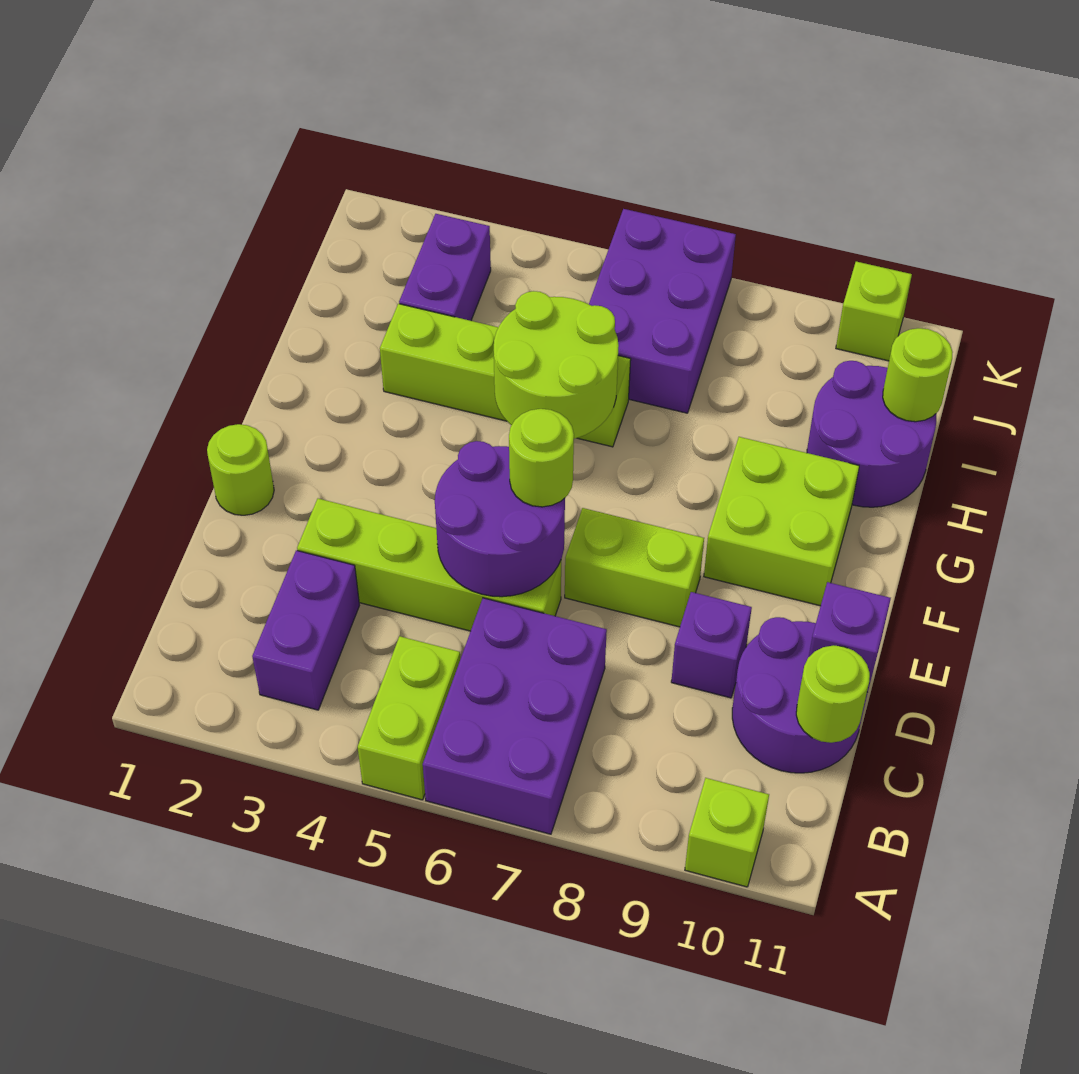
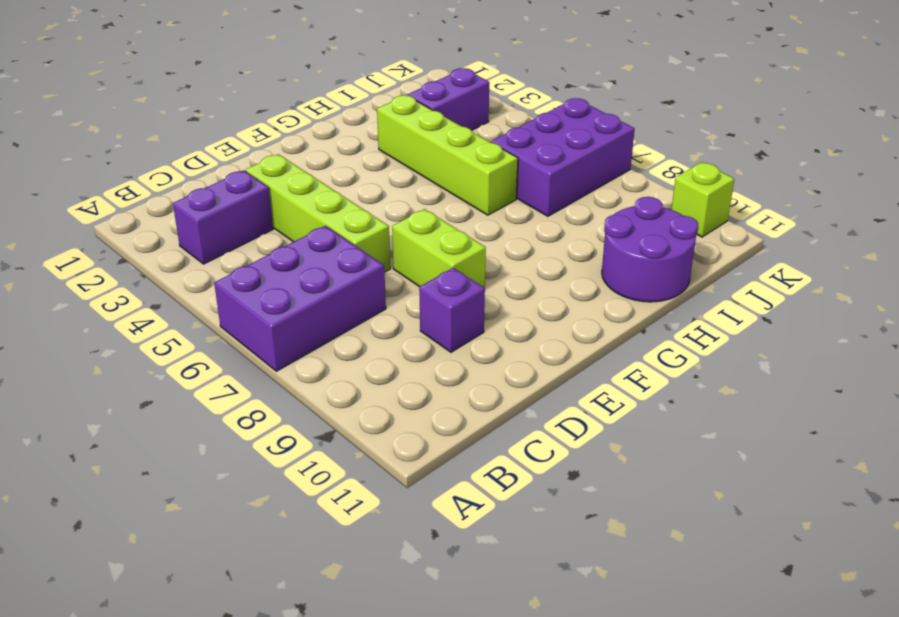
none -> lime brick A5:B5 level 1
none -> lime brick A10 level 1
none -> purple round brick C10:D11 level 1

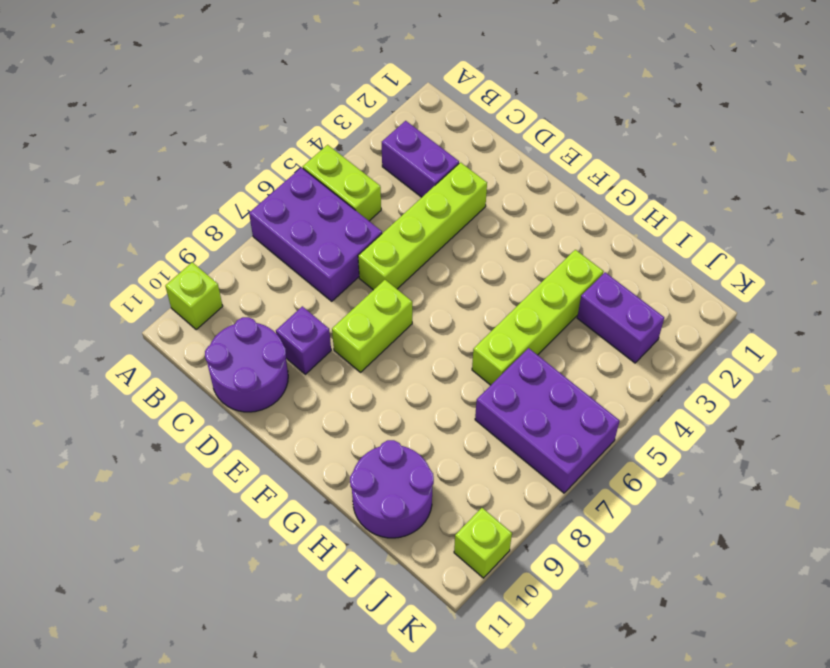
none -> lime round brick E1 level 1
none -> lime brick F9:G10 level 1
none -> lime round brick C11 level 2

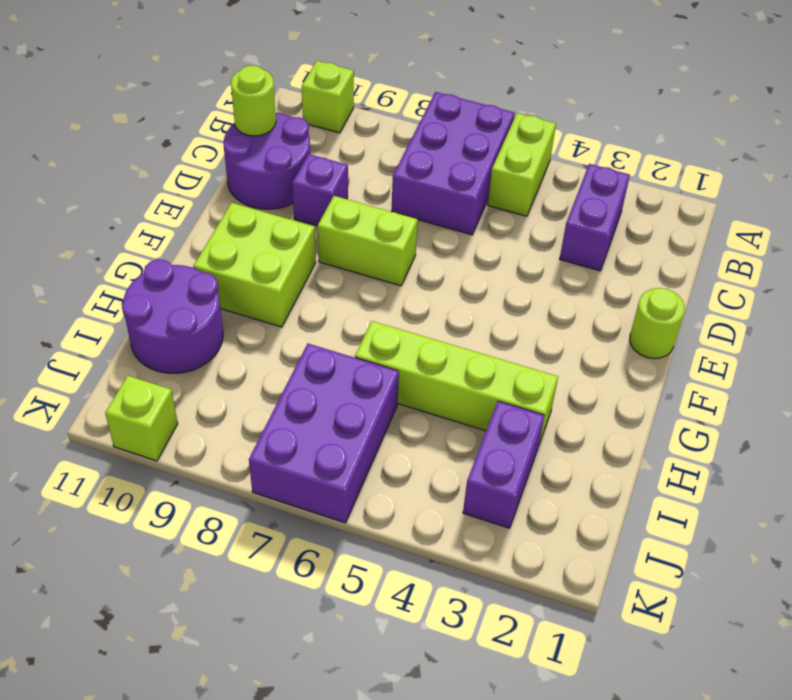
none -> lime brick D3:D6 level 1
none -> purple round brick D5:E6 level 2
none -> purple brick D11 level 2

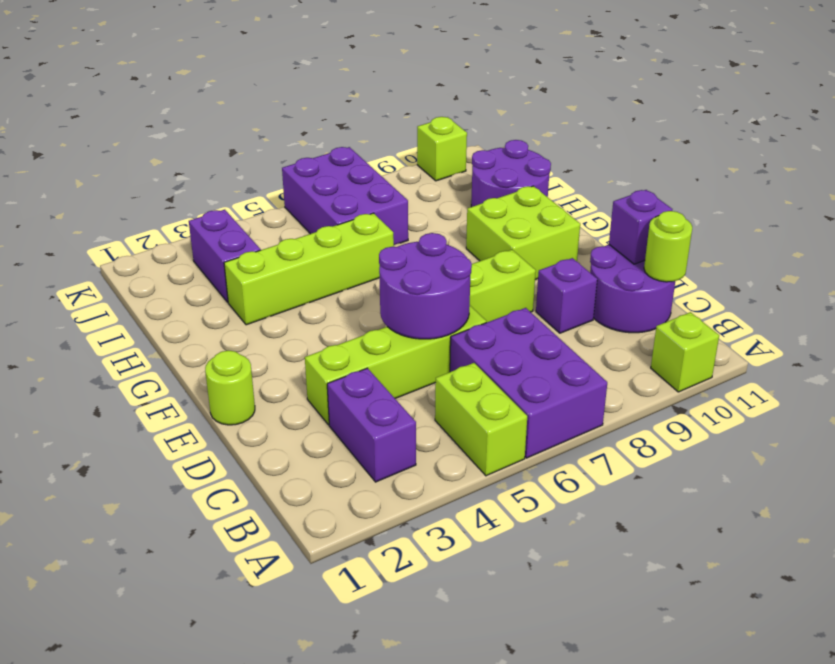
none -> lime round brick G5:H6 level 2
none -> lime round brick I11 level 2
none -> lime round brick E6 level 3

